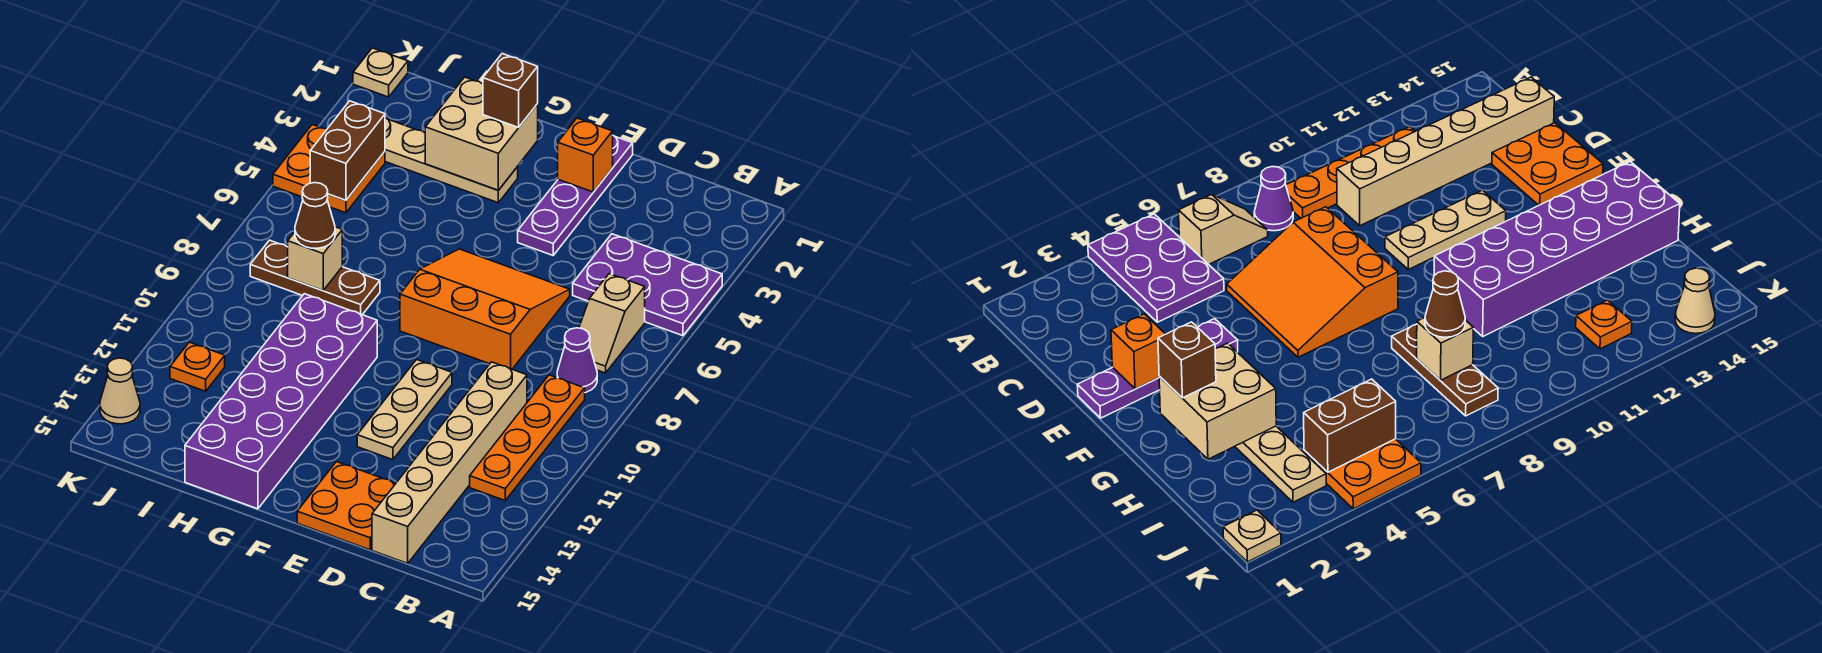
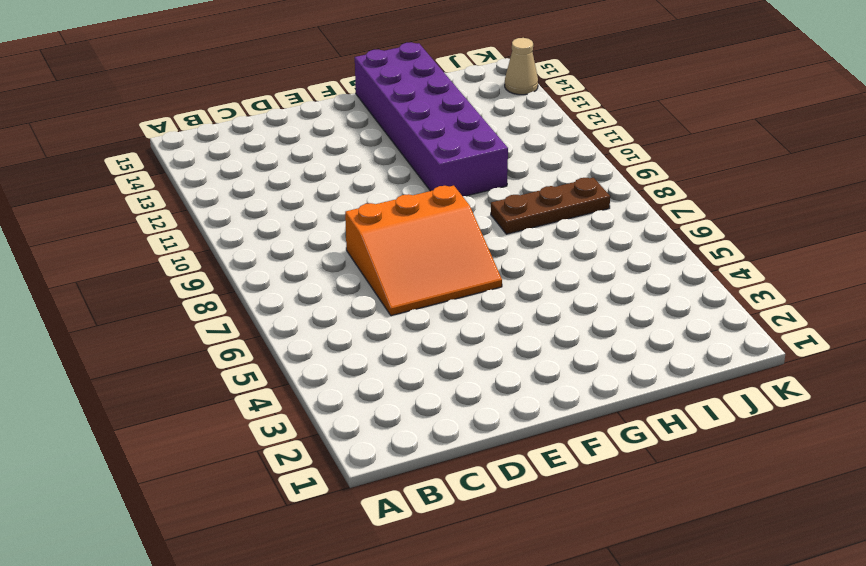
none -> purple plate A4:C5 level 1
none -> tan slope B6:B7 level 1 top 6
none -> purple cone B8 level 1

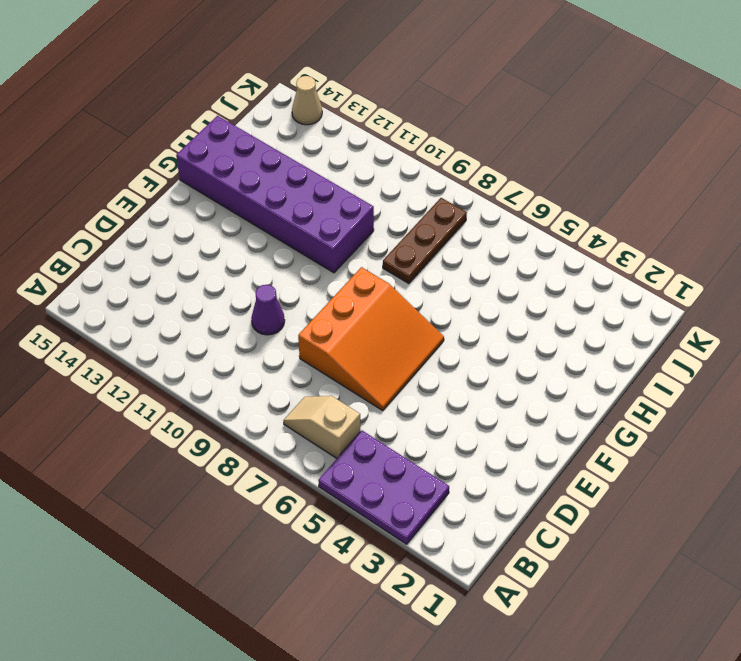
purple plate A3:B5 level 1 -> purple plate A4:C5 level 1
purple cone D10 level 1 -> purple cone B8 level 1
none -> orange plate B9:B12 level 1
none -> tan brick C10:C15 level 1
none -> orange plate D14:E15 level 1

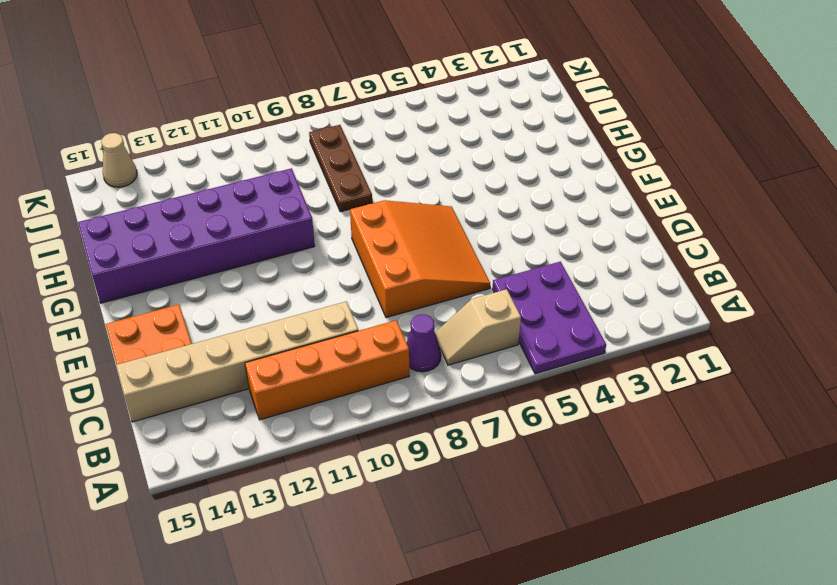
orange brick B9:B12 level 1 -> orange plate B9:B12 level 1
none -> purple plate E1:E4 level 1
none -> tan plate E10:E12 level 1
none -> tan plate G3:J3 level 1

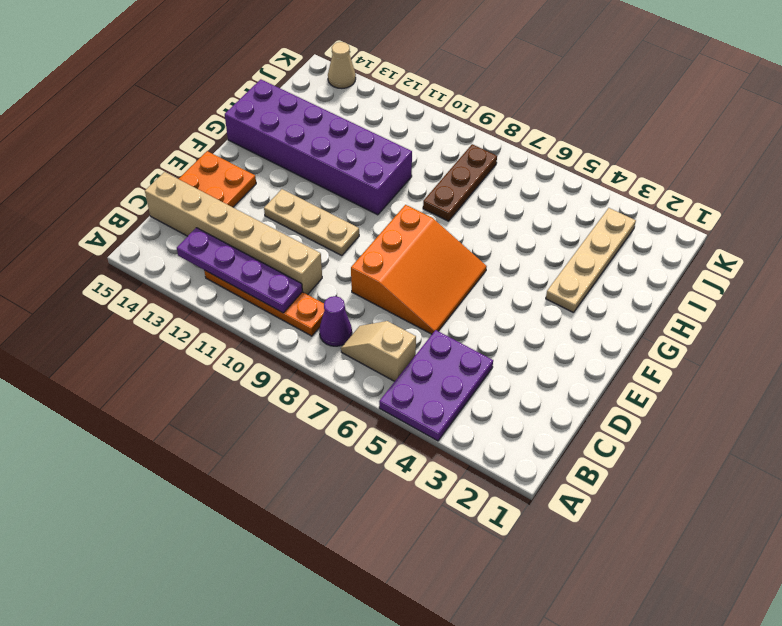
purple plate B10:B13 level 2 -> purple plate E1:E4 level 1
none -> orange plate J4:K5 level 1
none -> orange plate J12 level 1
none -> tan plate K1 level 1

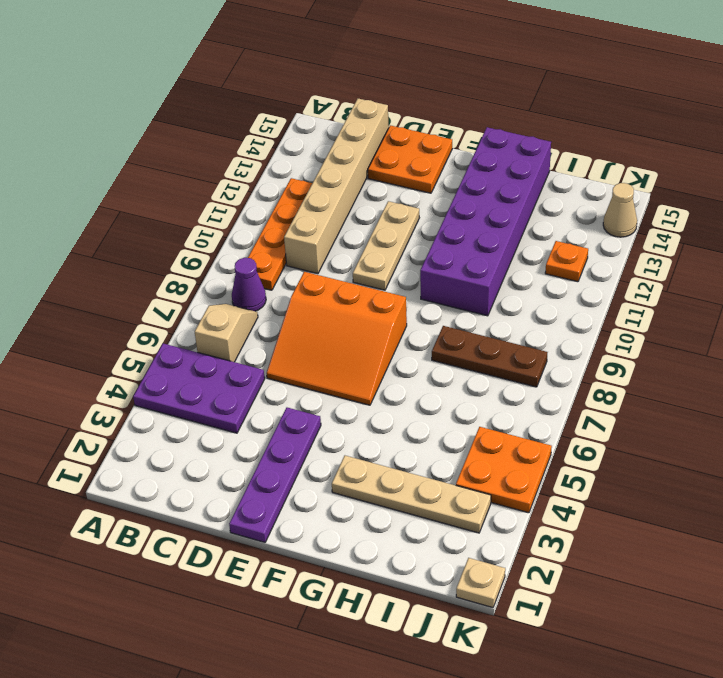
none -> orange brick E2 level 2
none -> tan brick G2:H3 level 2
none -> tan brick I8 level 2

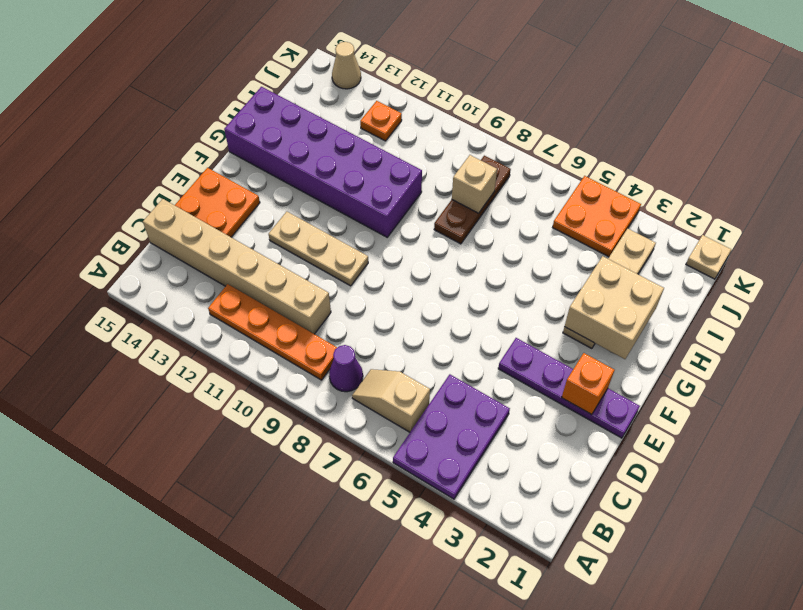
none -> orange slope D6:F8 level 1 top 8
none -> brown brick J4:J5 level 2
none -> brown brick G2 level 3

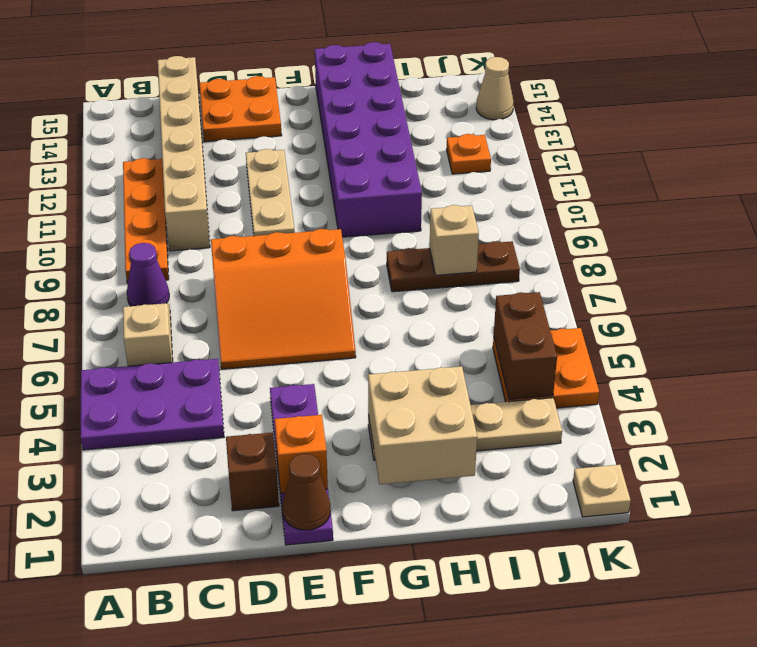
brown brick D2 level 1 -> brown brick G2 level 3
brown cone E1 level 2 -> brown cone I8 level 3

